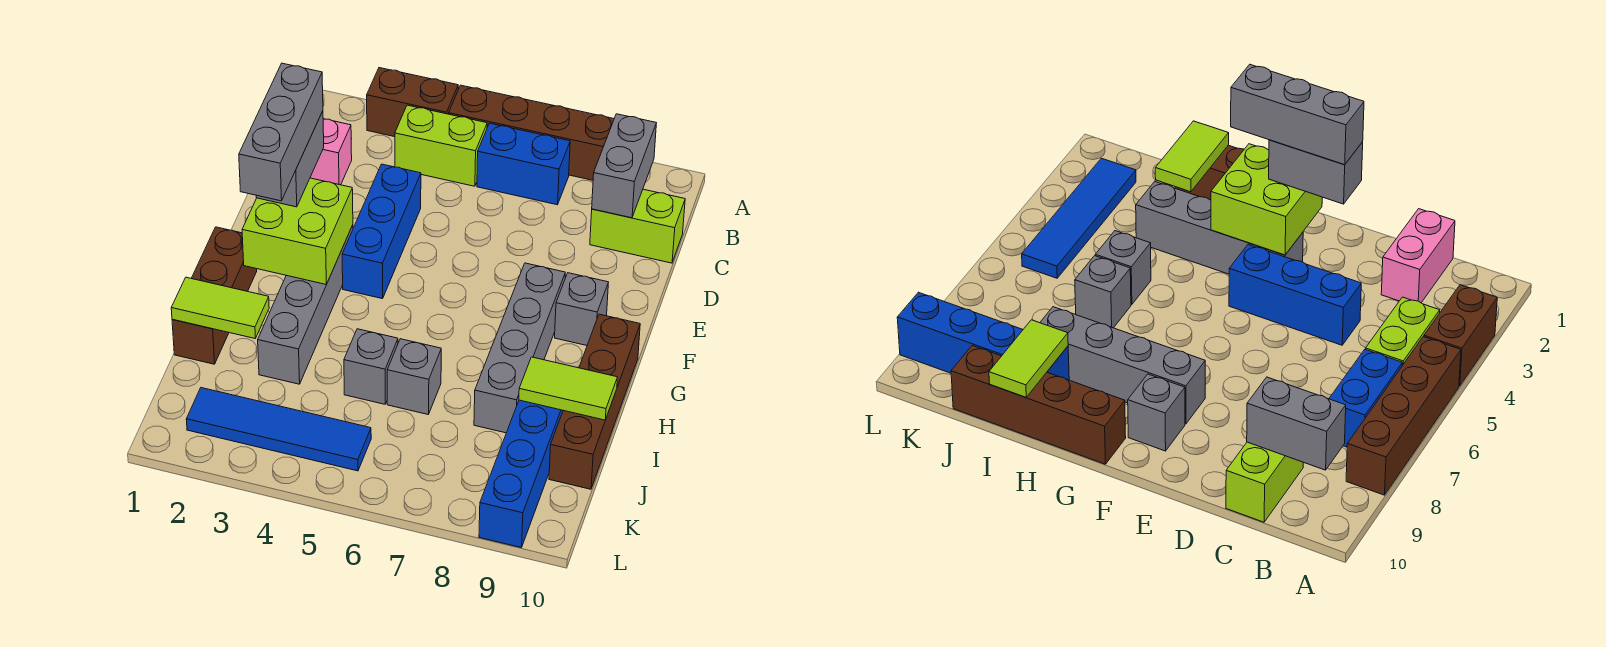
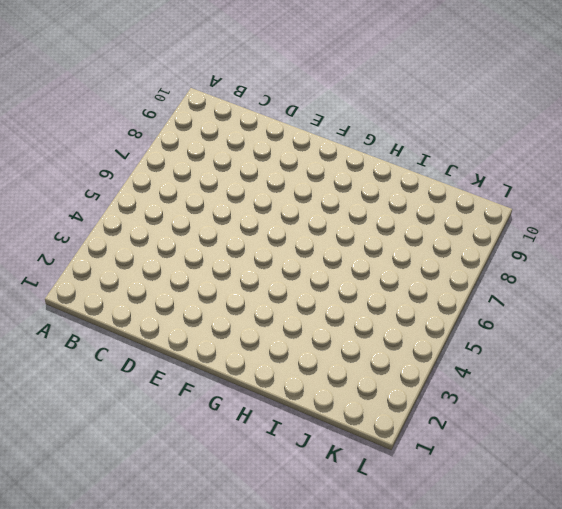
none -> brown brick A3:A4 level 1
none -> brown brick A5:A8 level 1
none -> lime brick B4:B5 level 1

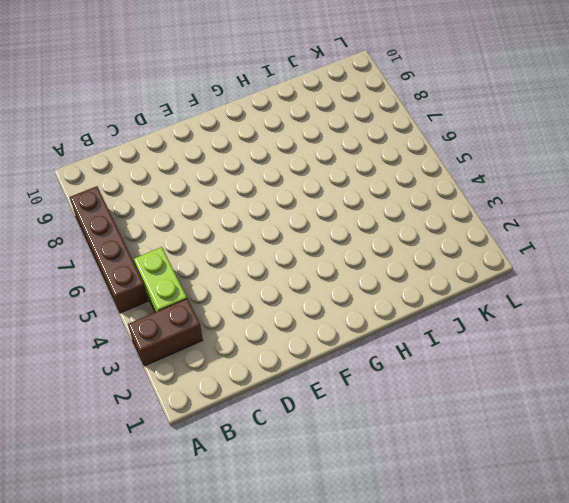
brown brick A3:B3 level 1 -> brown brick A3:A4 level 1
none -> blue brick B6:B7 level 1
none -> pink brick C1:C2 level 1
none -> lime brick C9:C10 level 1

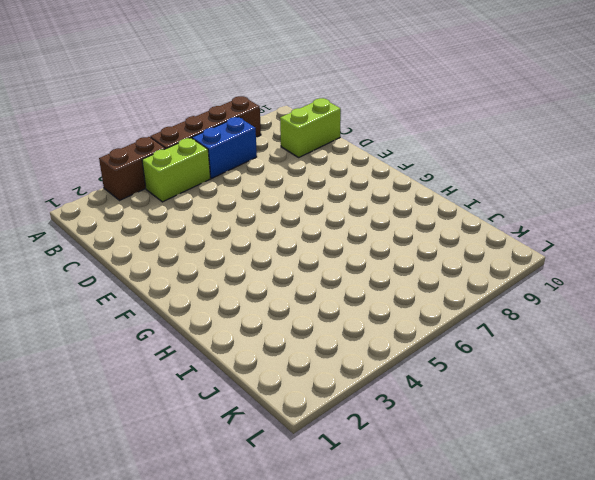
none -> pink brick C1:C2 level 1
none -> blue brick D4:F4 level 1
none -> grey brick F3:I3 level 1

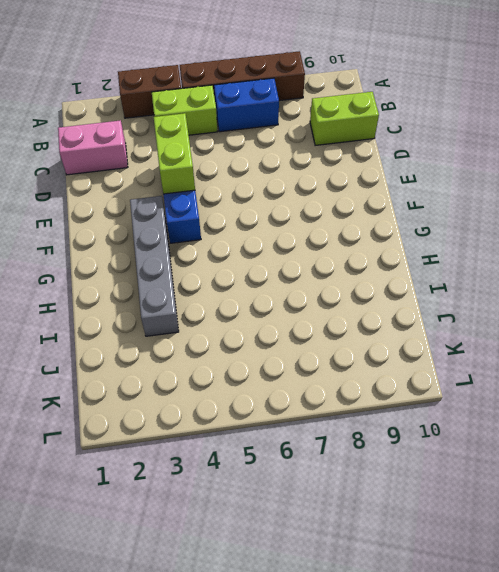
lime brick D4:E4 level 2 -> none
none -> grey brick F8:I8 level 1
none -> grey brick F9 level 1
none -> brown brick G1:I1 level 1

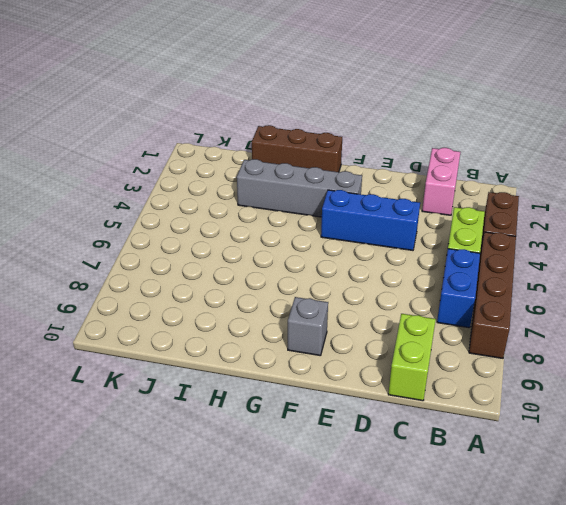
none -> grey brick F8:I8 level 1
none -> brown brick G10:J10 level 1
none -> grey brick I5 level 1

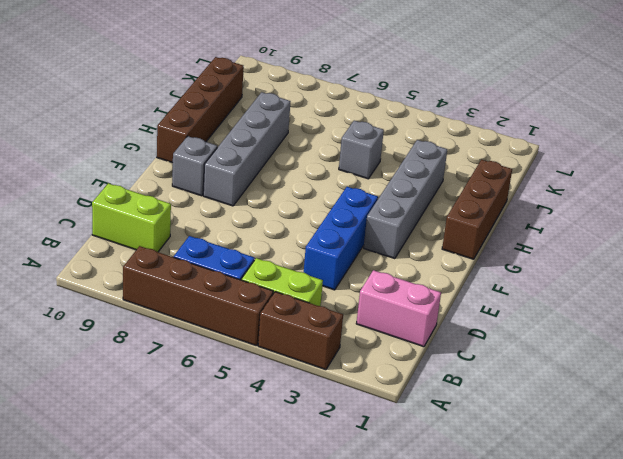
none -> grey brick I6 level 1
none -> blue brick I9:L9 level 1
none -> blue tile K2:K5 level 1

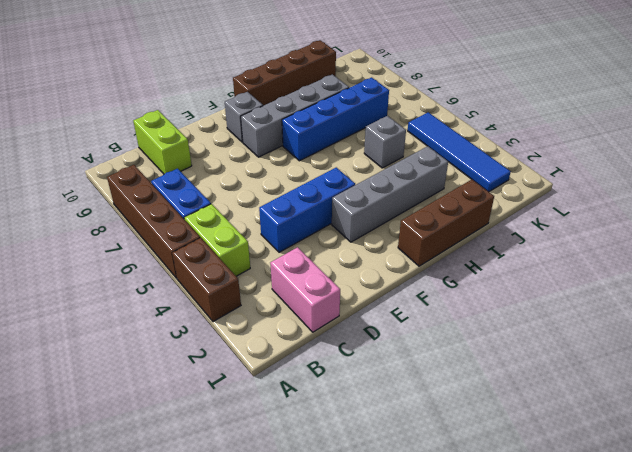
blue brick G7:J7 level 1 -> blue brick I9:L9 level 1
none -> grey brick I6 level 1
none -> grey brick B9:C9 level 2
none -> lime brick F2:G3 level 2

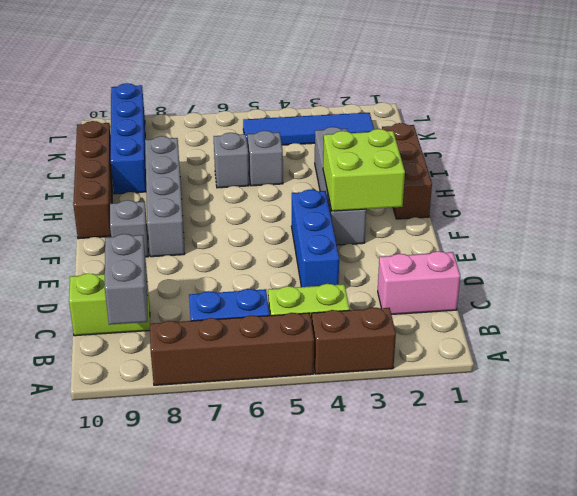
none -> lime tile I1:I2 level 2
none -> lime tile I9:I10 level 2
none -> grey brick E2:F2 level 3

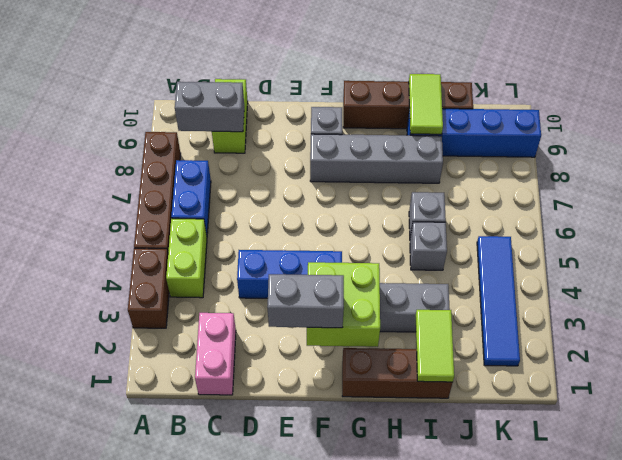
none -> grey brick E2:G2 level 4

